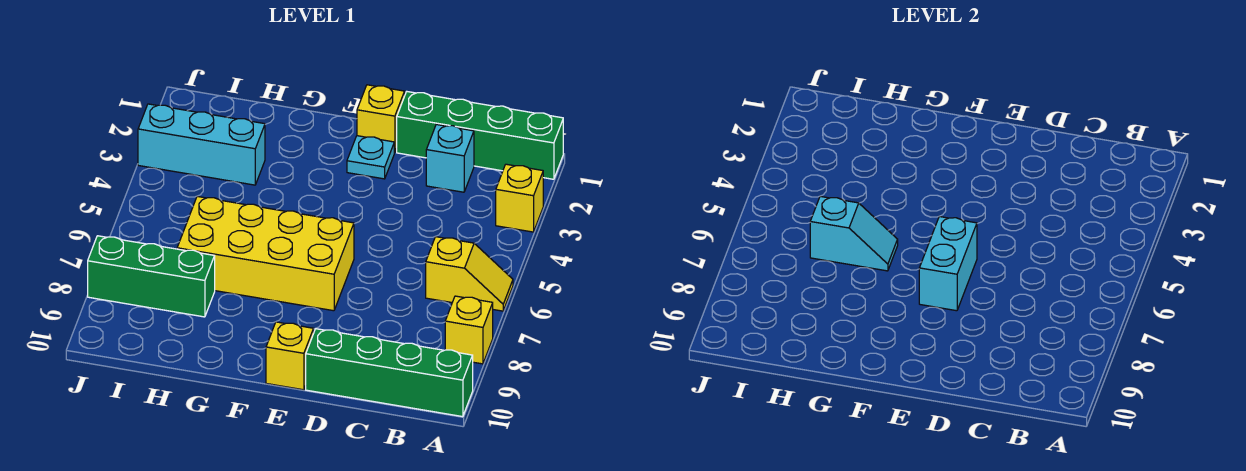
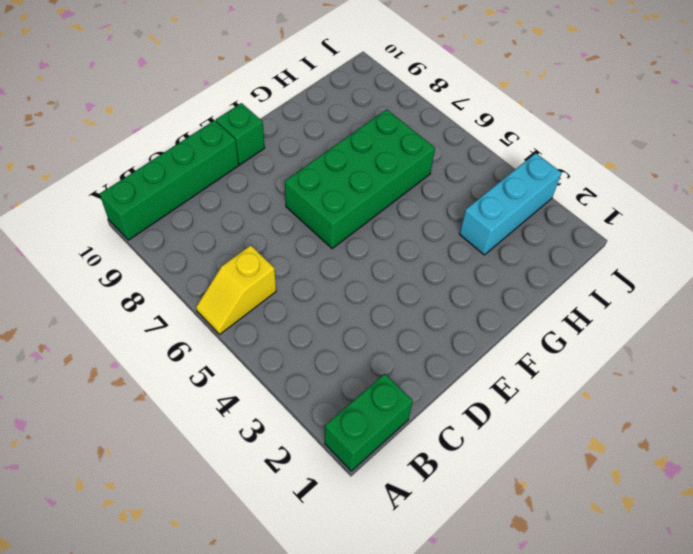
green brick A1:B1 level 1 -> green brick A1:D1 level 1
green brick E6:H7 level 1 -> yellow brick E6:H7 level 1
green brick E10 level 1 -> yellow brick E10 level 1
none -> yellow brick A3 level 1
none -> yellow brick A8 level 1
none -> cyan brick C2 level 1

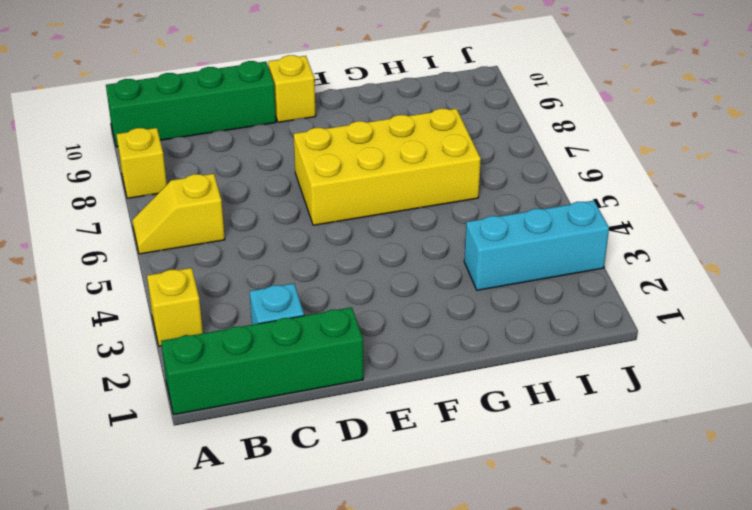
none -> yellow brick E1 level 1
none -> cyan plate E2 level 1
none -> green brick H8:J8 level 1

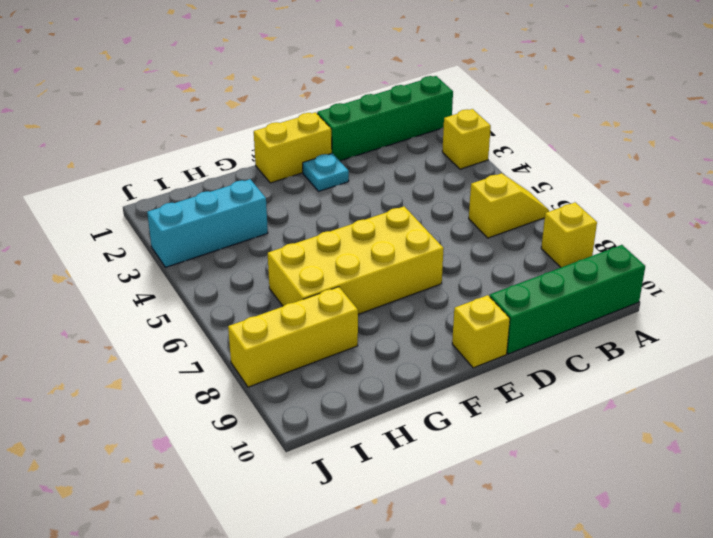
yellow brick E1:F1 level 1 -> yellow brick E1 level 1
yellow brick H8:J8 level 1 -> green brick H8:J8 level 1
none -> cyan brick C2 level 1
none -> cyan brick E6:E7 level 2
none -> cyan slope G6:H6 level 2 top H

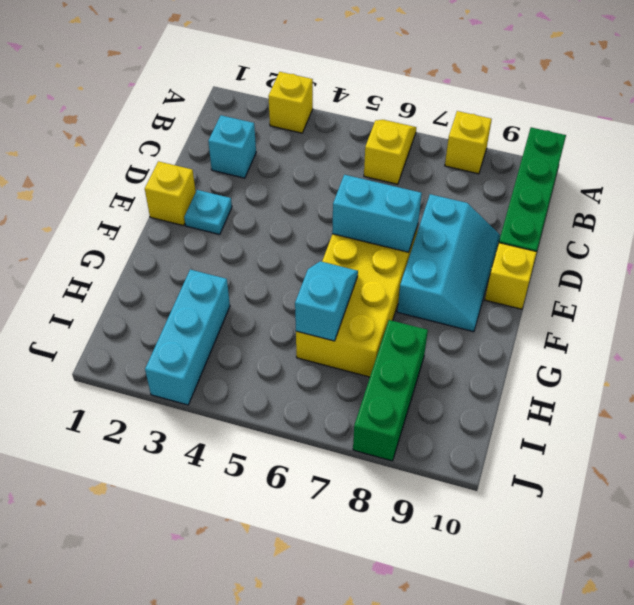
cyan slope D8:F9 level 1 top 8 -> none
none -> green brick A1:D1 level 1

